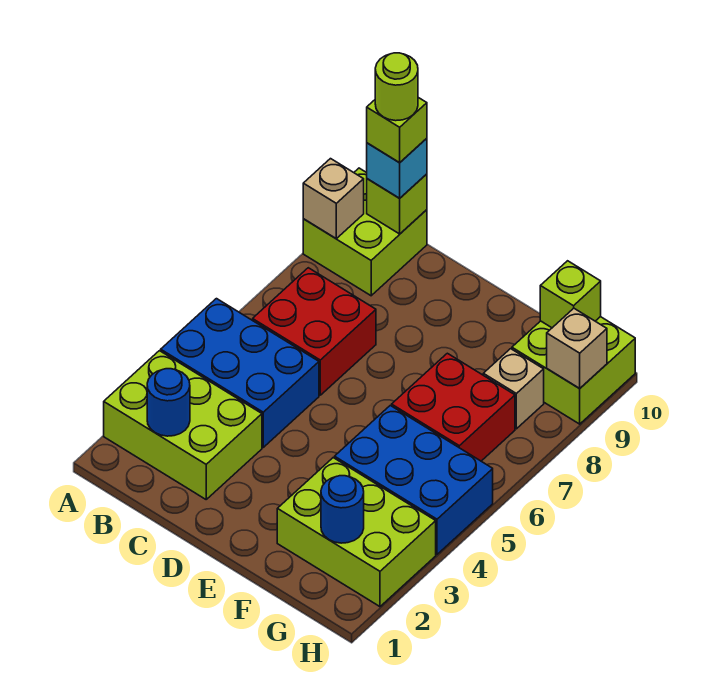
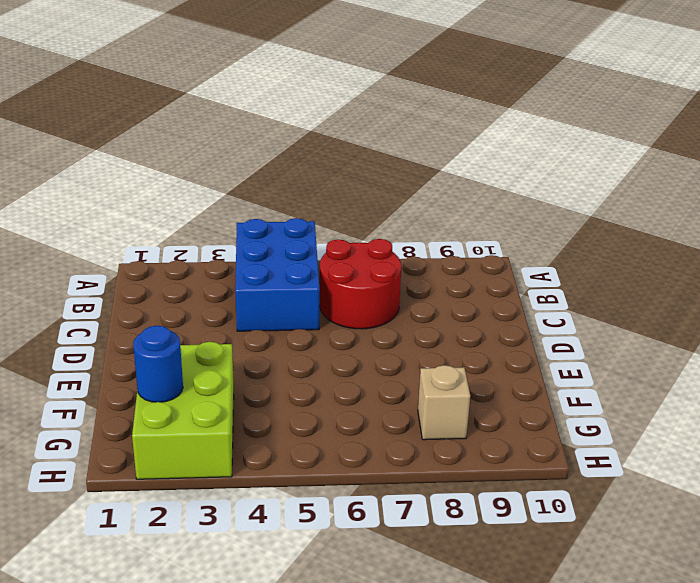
red round brick B6:C7 level 1 -> red brick B6:C7 level 1
none -> lime brick A2:C3 level 1
none -> lime brick A9:B10 level 1
none -> blue brick F4:H5 level 1

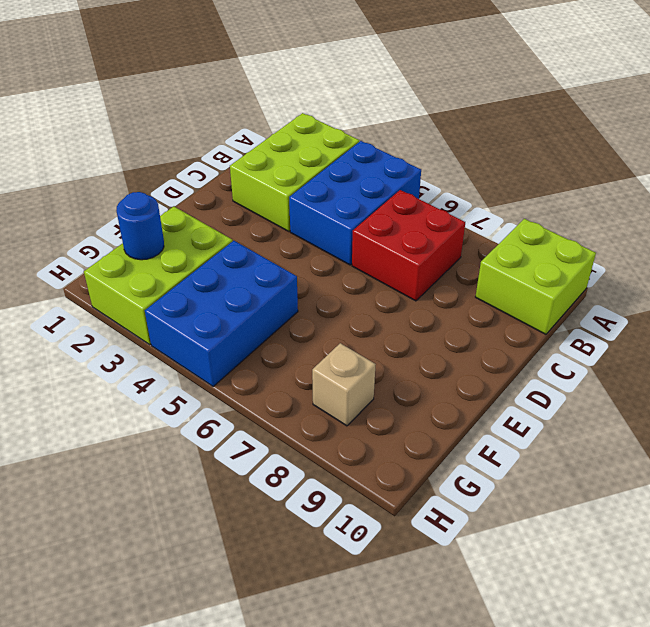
none -> red brick F6:G7 level 1
none -> lime brick G9:H10 level 1
none -> tan brick A9 level 2

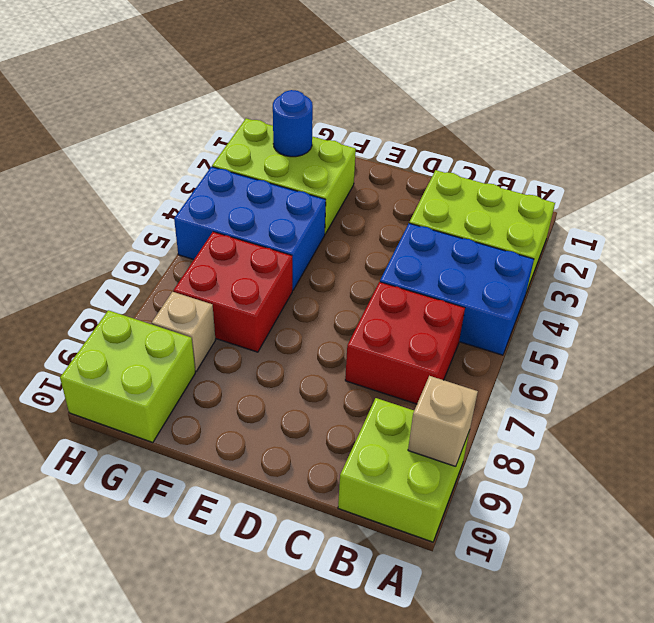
none -> blue round brick B2 level 2
none -> lime brick B10 level 2
none -> lime brick G10 level 2

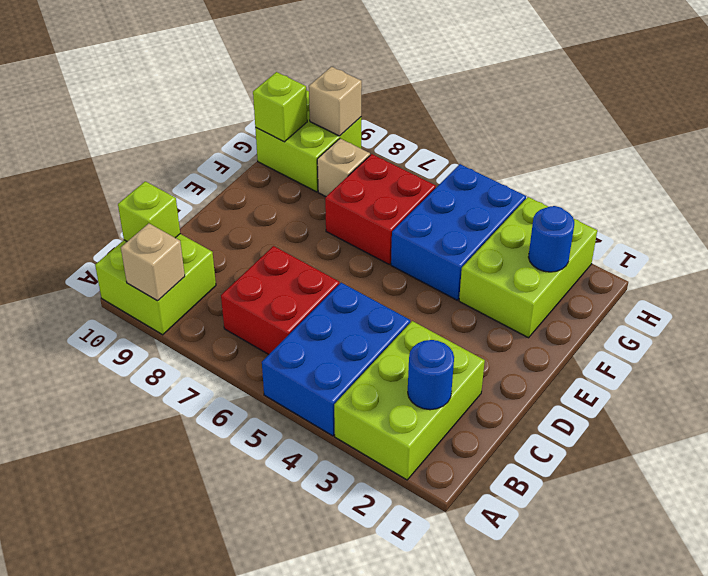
none -> cyan brick B10 level 3
none -> lime brick B10 level 4
none -> lime round brick B10 level 5

